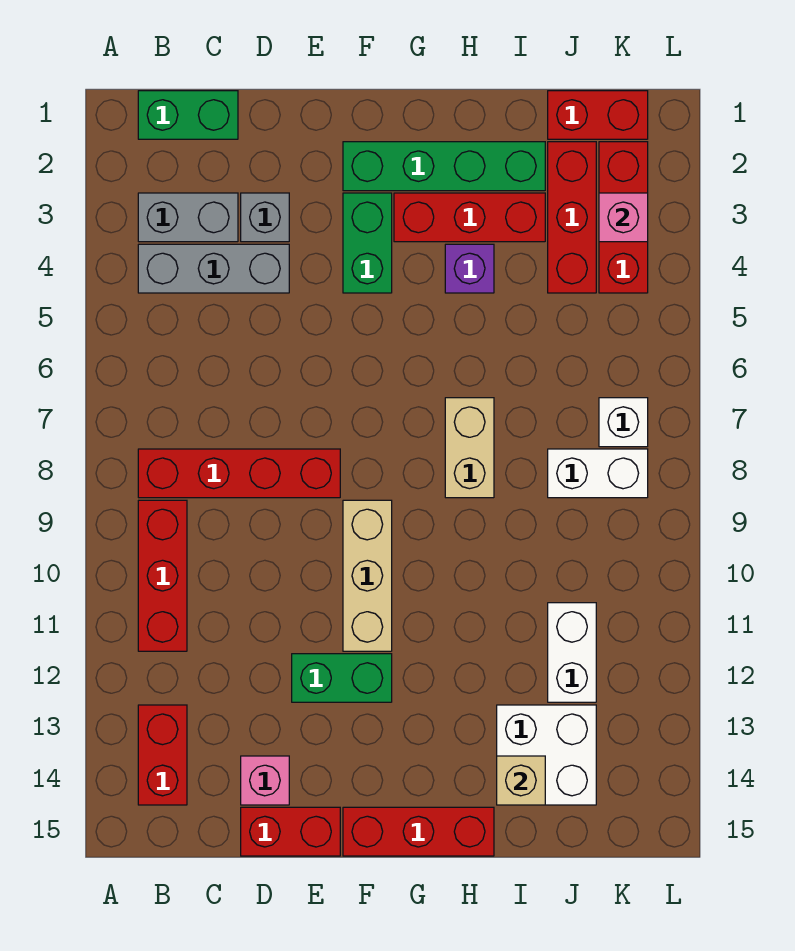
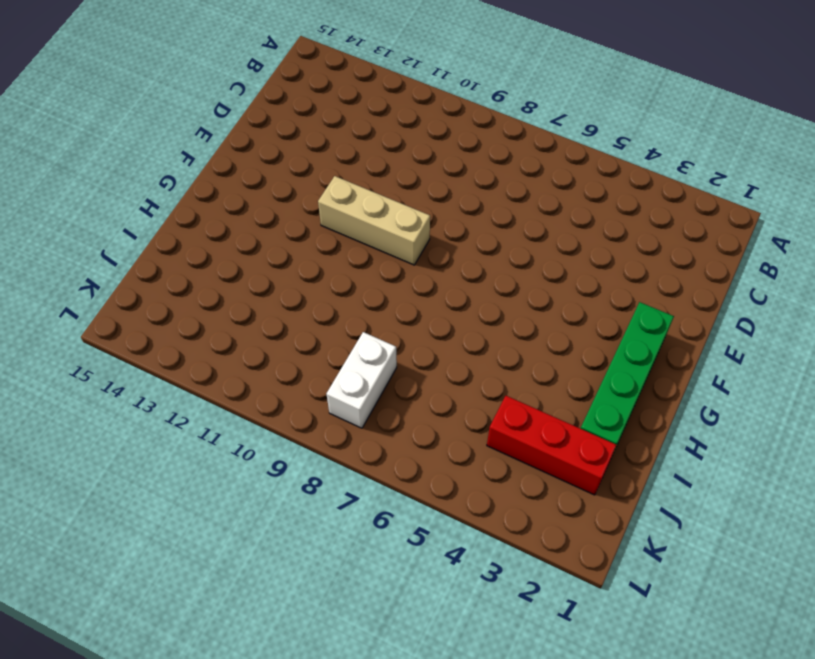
none -> green brick B1:C1 level 1
none -> grey brick B3:C3 level 1
none -> grey brick B4:D4 level 1

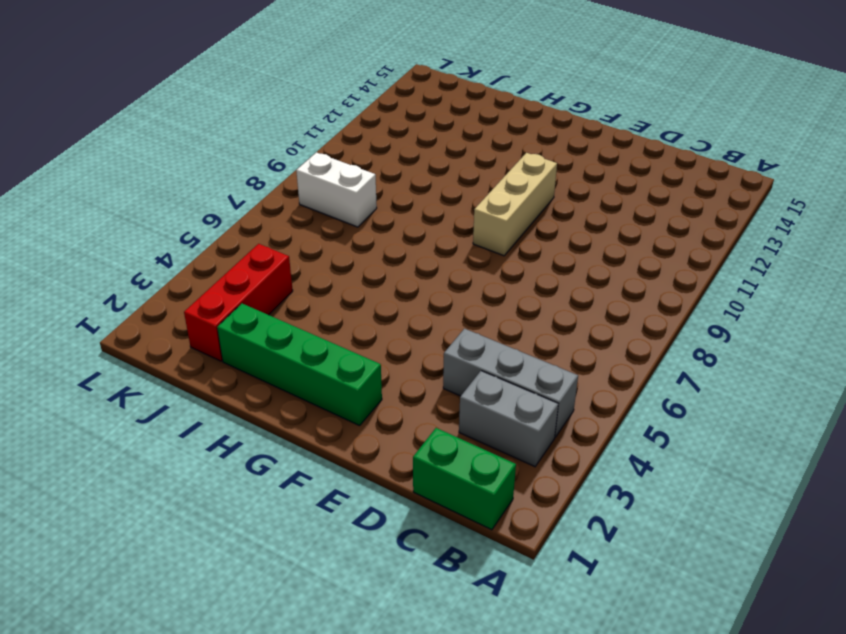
none -> red brick B8:E8 level 1
none -> red brick B9:B11 level 1
none -> red brick B13:B14 level 1

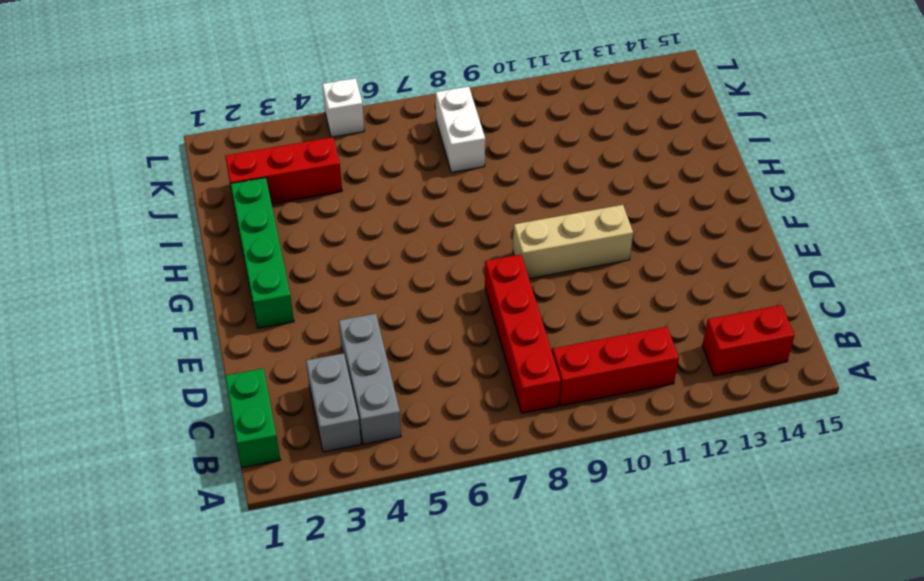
white brick L5 level 1 -> white brick K7 level 1
none -> grey brick D3 level 1
none -> pink brick D14 level 1
none -> red brick D15:E15 level 1

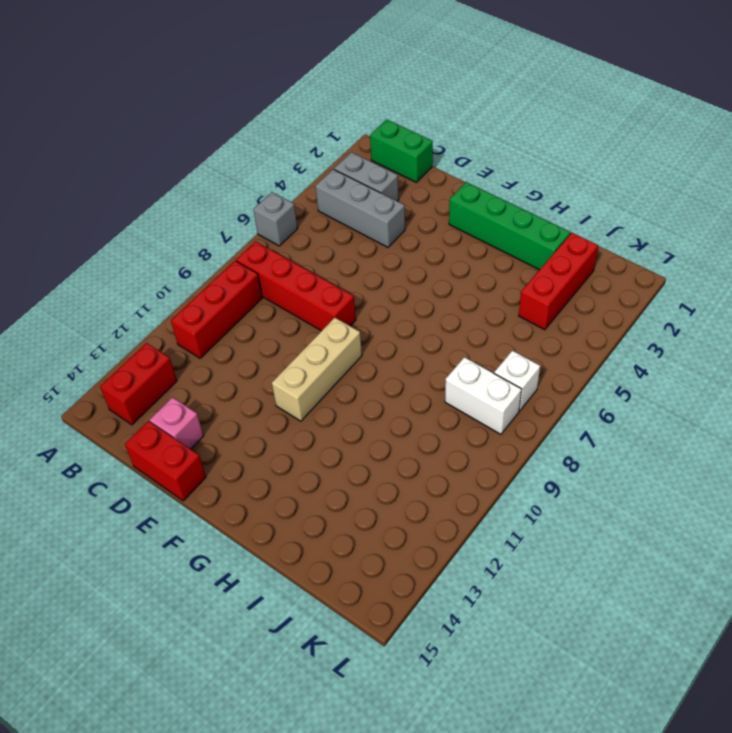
grey brick A6 level 1 -> grey brick D3 level 1
none -> green brick E12:F12 level 1
none -> green brick F3:F4 level 1
none -> red brick F15:H15 level 1

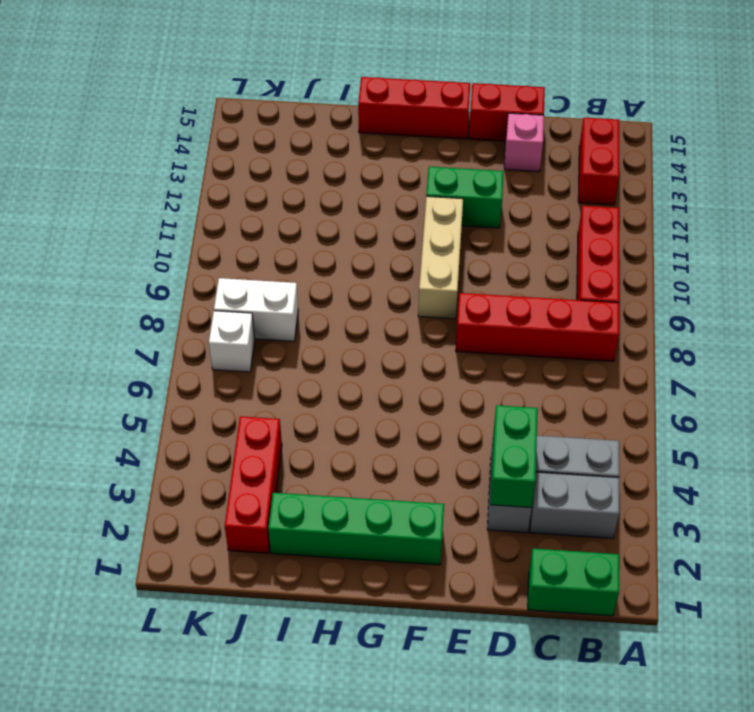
green brick D3:D4 level 2 -> green brick F3:F4 level 1
none -> red brick G3:I3 level 1
none -> purple brick H4 level 1
none -> tan brick H7:H8 level 1

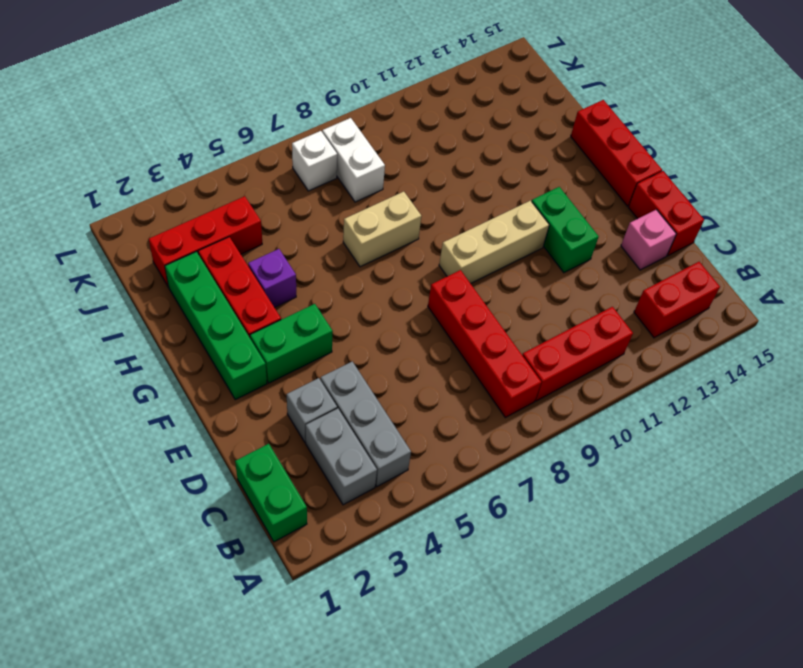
none -> white brick I13:J14 level 1
none -> red brick J1:K1 level 1
none -> white brick J11:J12 level 1

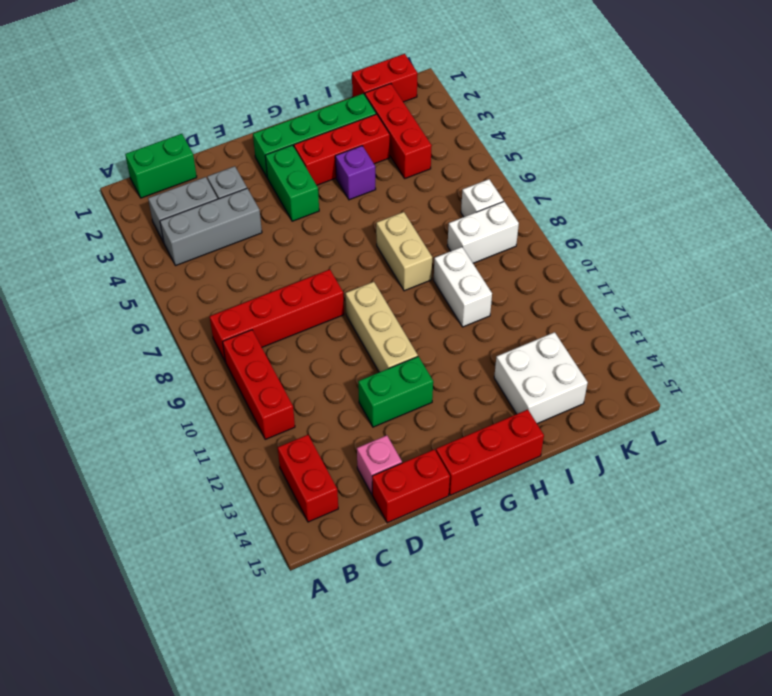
white brick I9:I10 level 1 -> white brick J11:J12 level 1
none -> red brick K2:K4 level 1
none -> tan brick I14 level 2
none -> pink brick K3 level 2

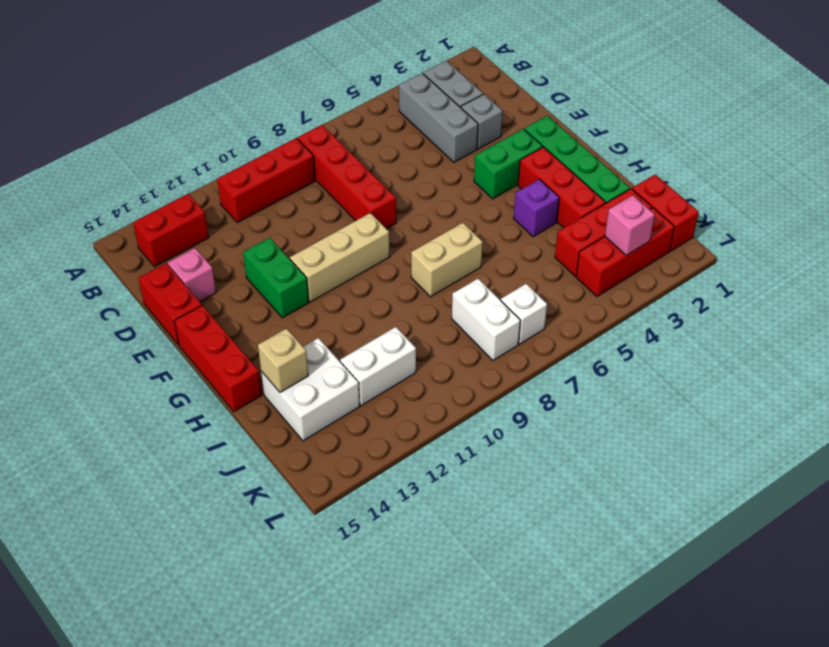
none -> green brick B1:C1 level 1

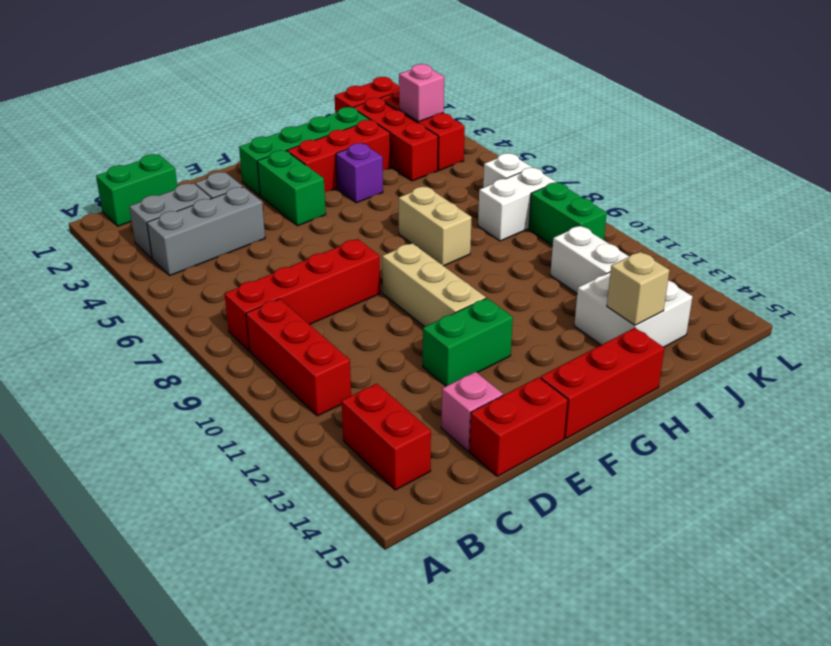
green brick K9:K10 level 1 -> none

